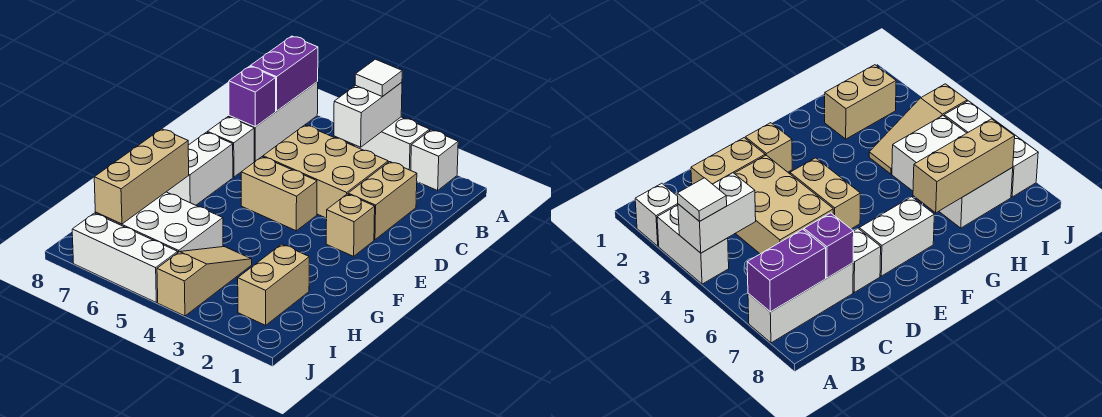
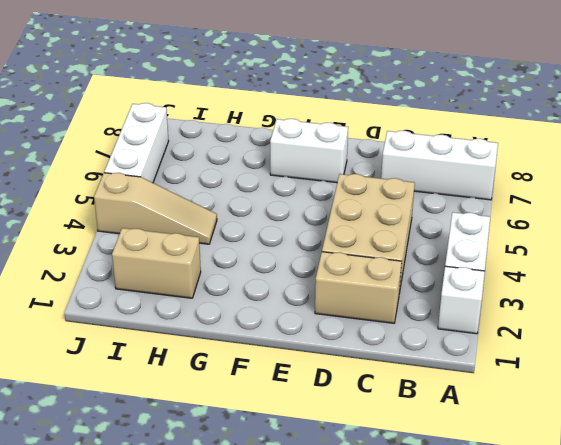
none -> white brick D7 level 1
none -> tan brick E2 level 1
none -> tan brick E4:E5 level 1

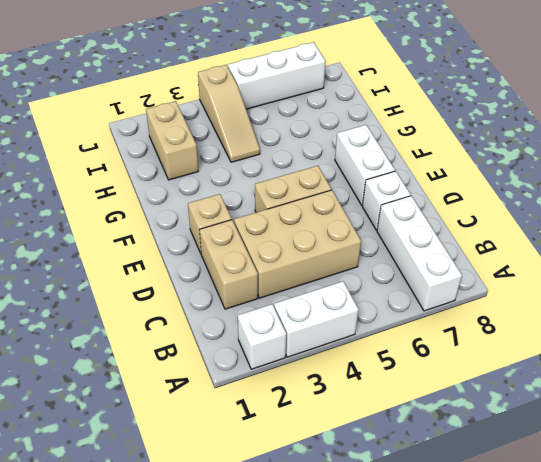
none -> white brick H5:I7 level 1
none -> white brick A4:B4 level 2
none -> purple brick A7:B7 level 2

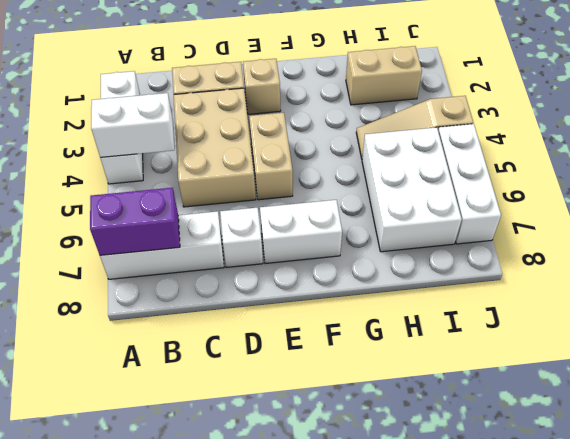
none -> purple brick C7 level 2
none -> tan brick G7:I7 level 2
none -> white tile A4 level 3

